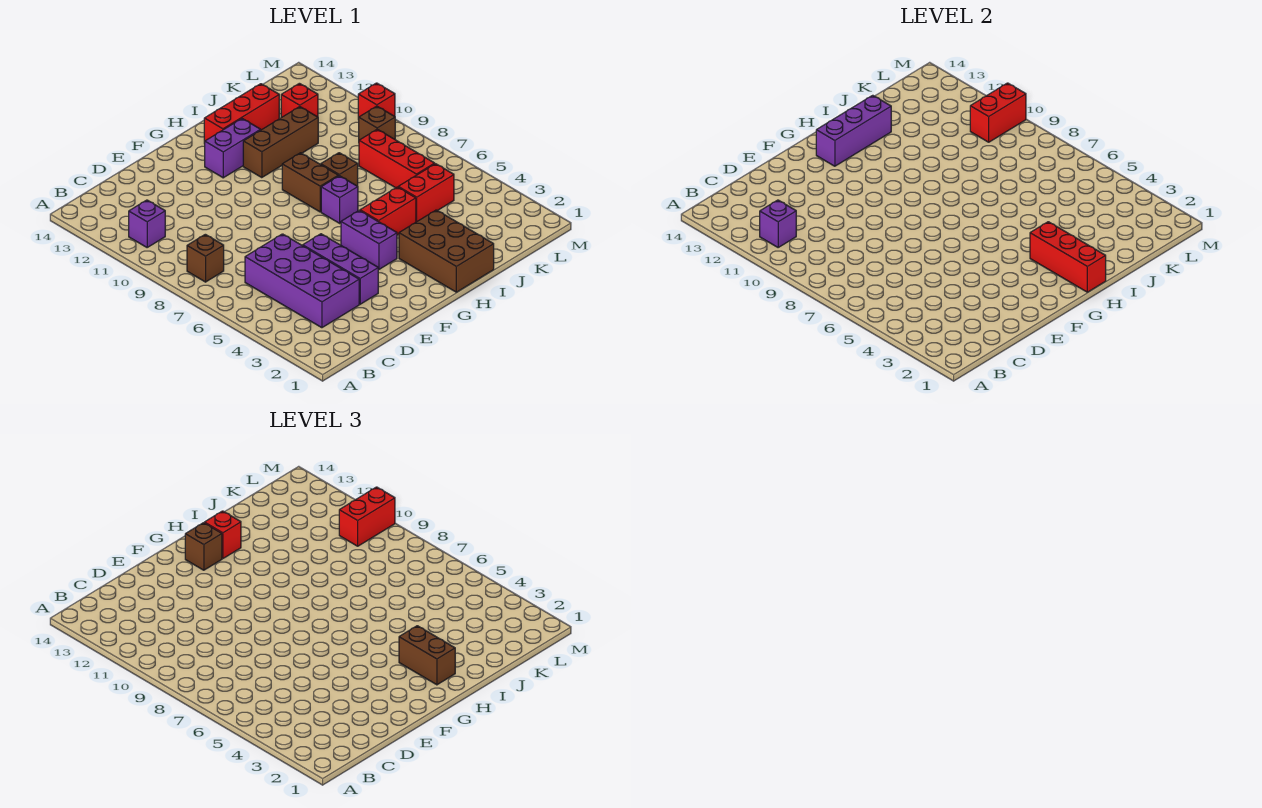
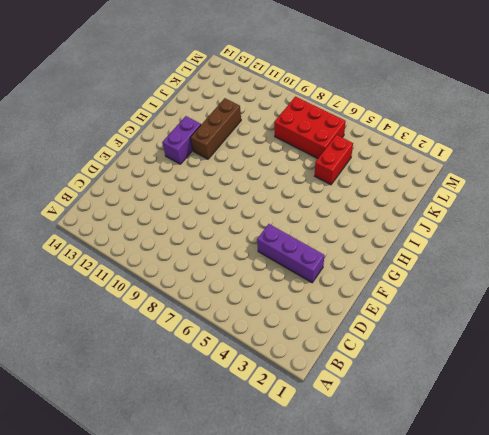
red brick K6:L8 level 1 -> red brick K6:K8 level 1
none -> brown brick B8 level 1
none -> purple brick B11 level 1
none -> purple brick C3:D6 level 1

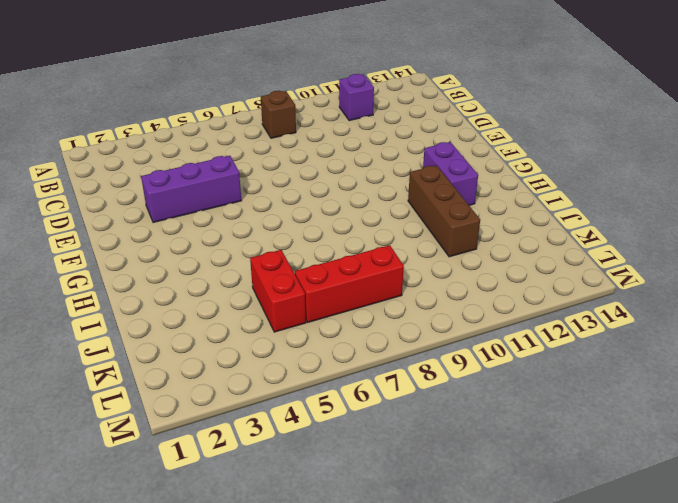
none -> purple brick C3:D6 level 1
none -> purple brick G4:G5 level 1
none -> brown brick H1:I3 level 1

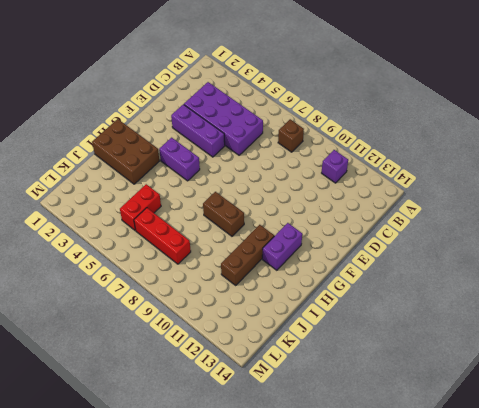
none -> red brick H5:I5 level 1
none -> purple brick H7 level 1
none -> red brick H13:J13 level 1

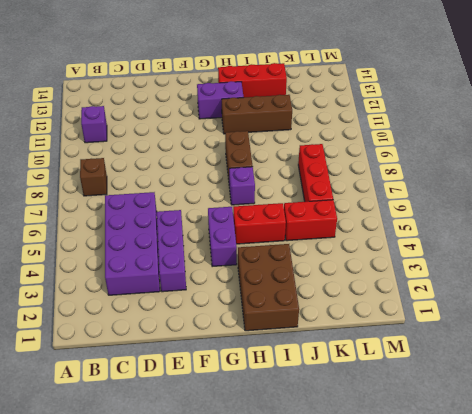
none -> brown brick I8 level 1
none -> red brick K12 level 1
none -> brown brick L9 level 1

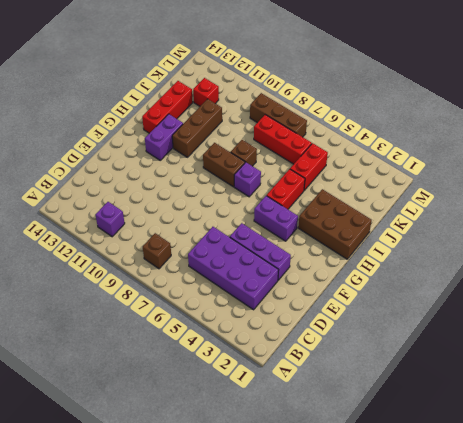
brown brick L7:L9 level 1 -> brown brick L9 level 1
none -> red brick M10 level 1
none -> purple brick B11 level 2
none -> purple brick G13:I13 level 2

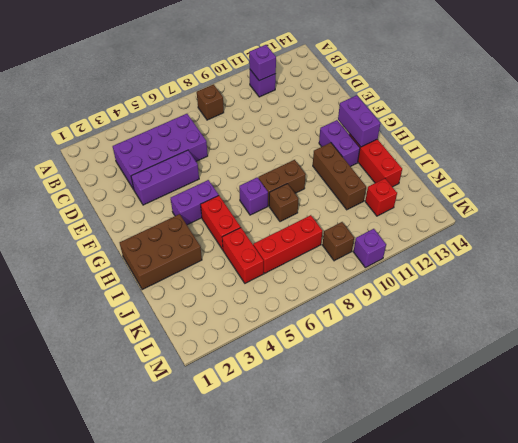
purple brick G13:H13 level 2 -> purple brick G13:I13 level 2
purple brick M10 level 1 -> red brick M10 level 1
none -> red brick H1:H3 level 2
none -> red brick L10:M10 level 2
none -> brown brick G13 level 3

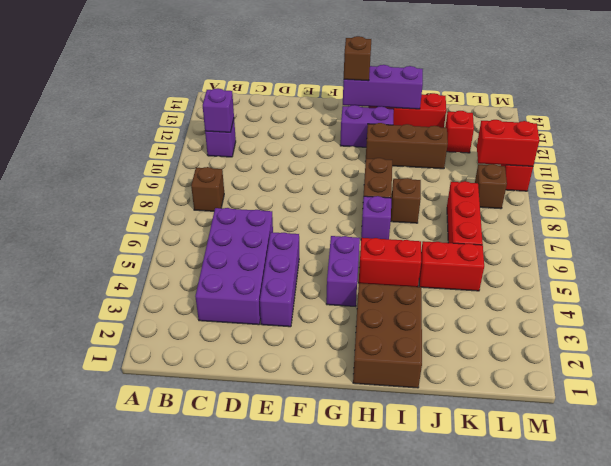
none -> red brick H1:H3 level 2
none -> brown brick H2:H3 level 3
none -> red brick H13 level 3

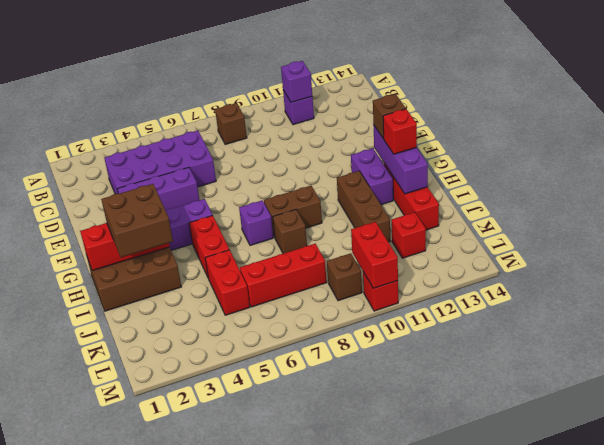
brown brick H2:I3 level 3 -> brown brick H2:H3 level 3
none -> red brick L10:M10 level 3

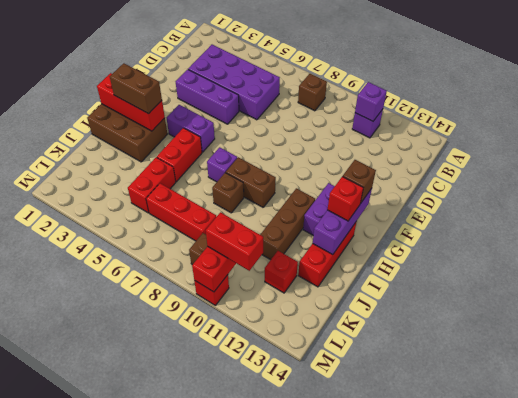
red brick L10:L11 level 3 -> red brick L10:M10 level 3

